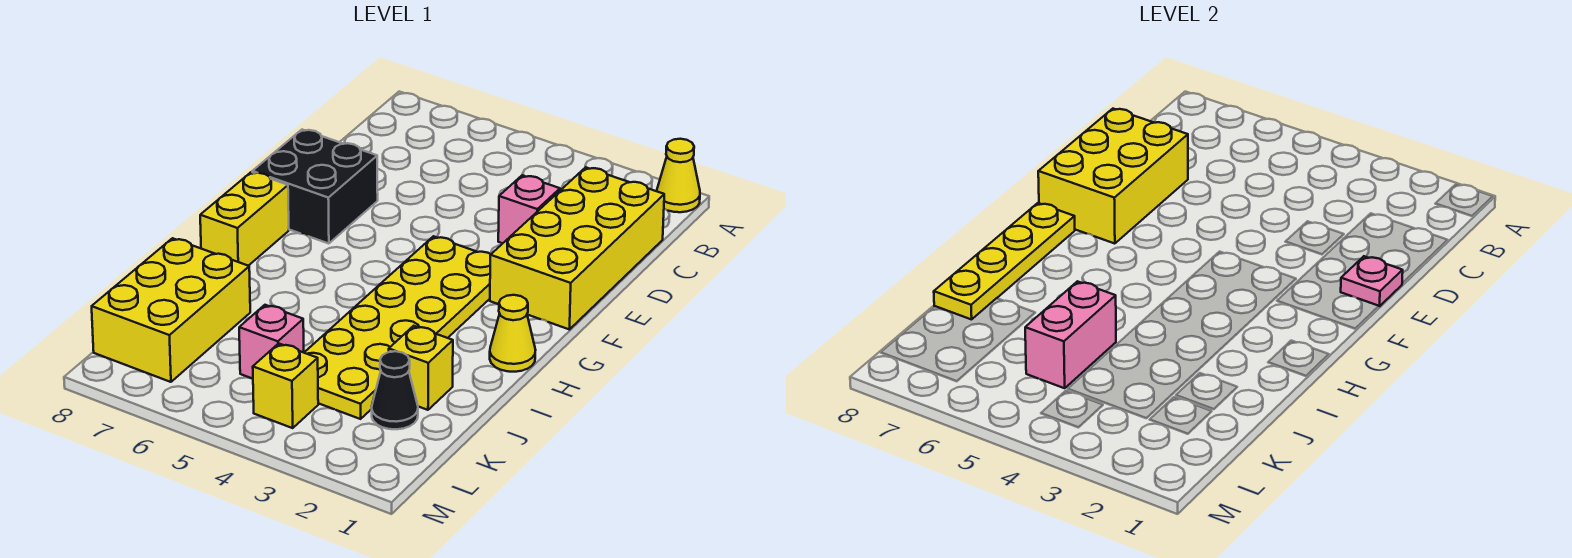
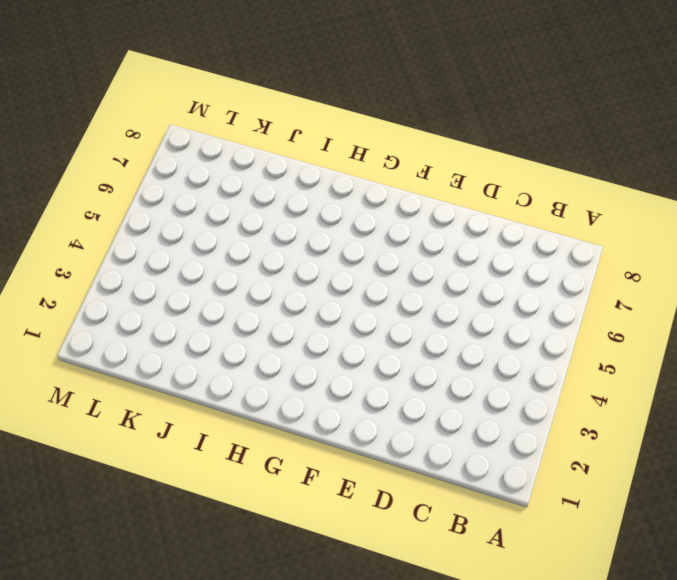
none -> yellow cone A1 level 1
none -> yellow brick C1:F2 level 1
none -> pink brick D3 level 1

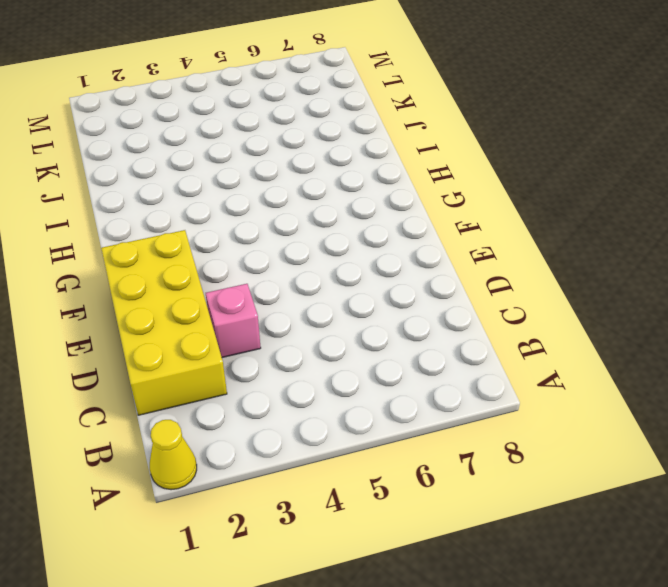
none -> black brick E7:F8 level 1
none -> yellow plate F3:K4 level 1
none -> yellow brick G8:H8 level 1

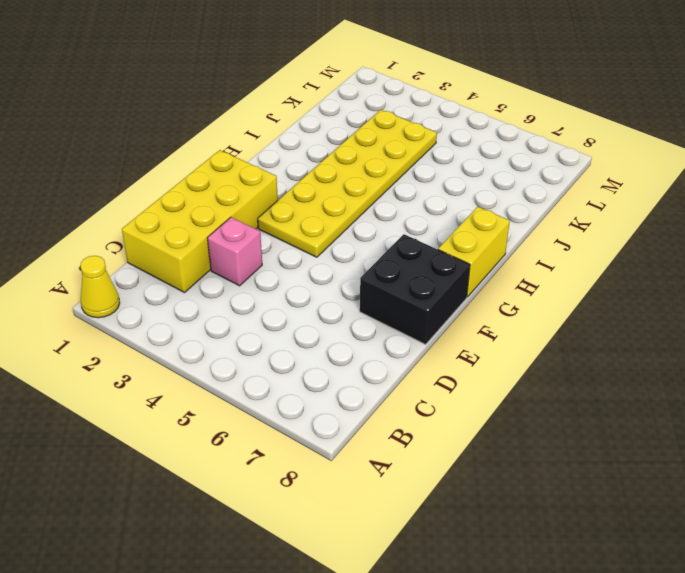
none -> yellow cone H1 level 1
none -> yellow brick J2 level 1
none -> yellow brick J7:L8 level 1

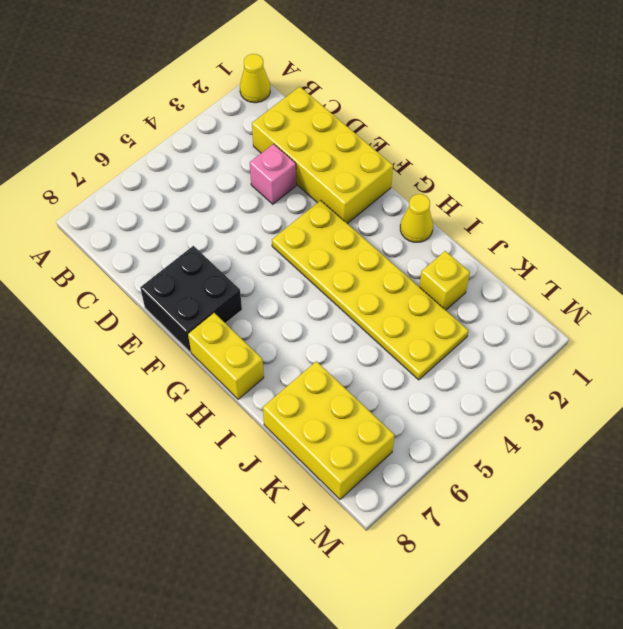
none -> black cone K2 level 1
none -> pink brick K5 level 1
none -> yellow brick L4 level 1

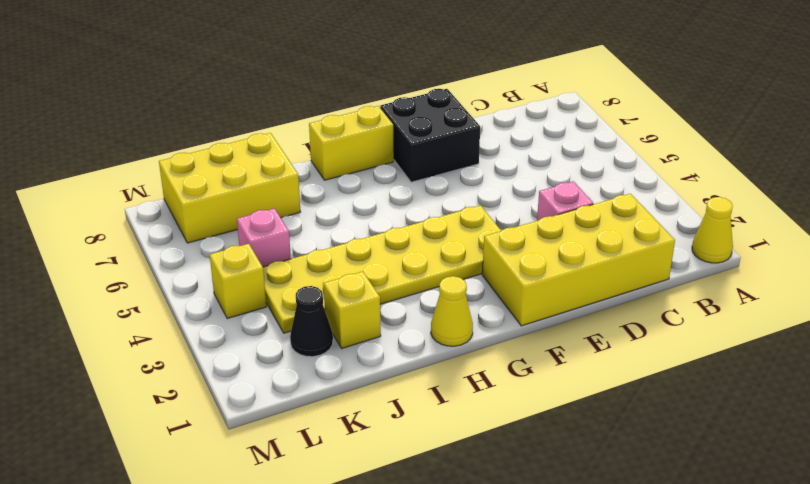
none -> yellow brick D7:F8 level 2
none -> pink plate E1 level 2
none -> yellow plate G8:J8 level 2

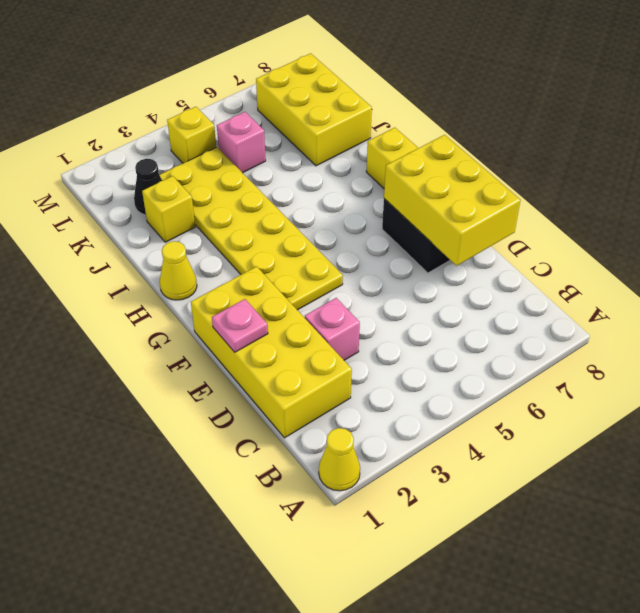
none -> yellow plate G8:J8 level 2
none -> pink brick J5:K5 level 2

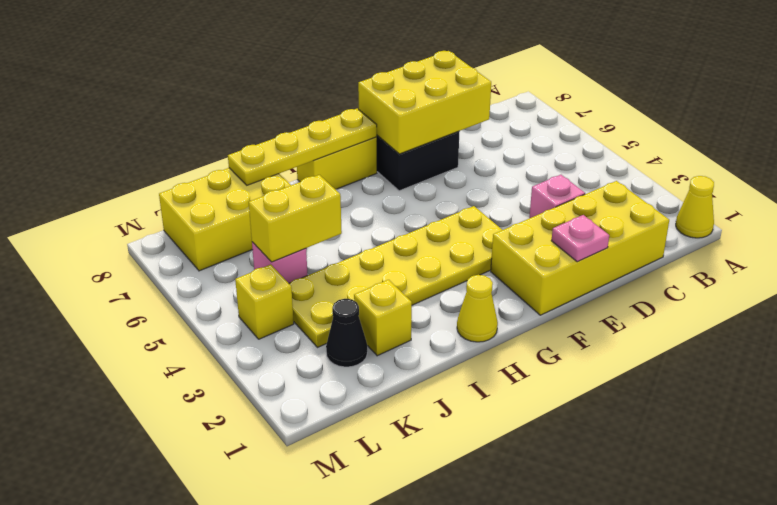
yellow brick J5:K5 level 2 -> pink brick J5:K5 level 2

